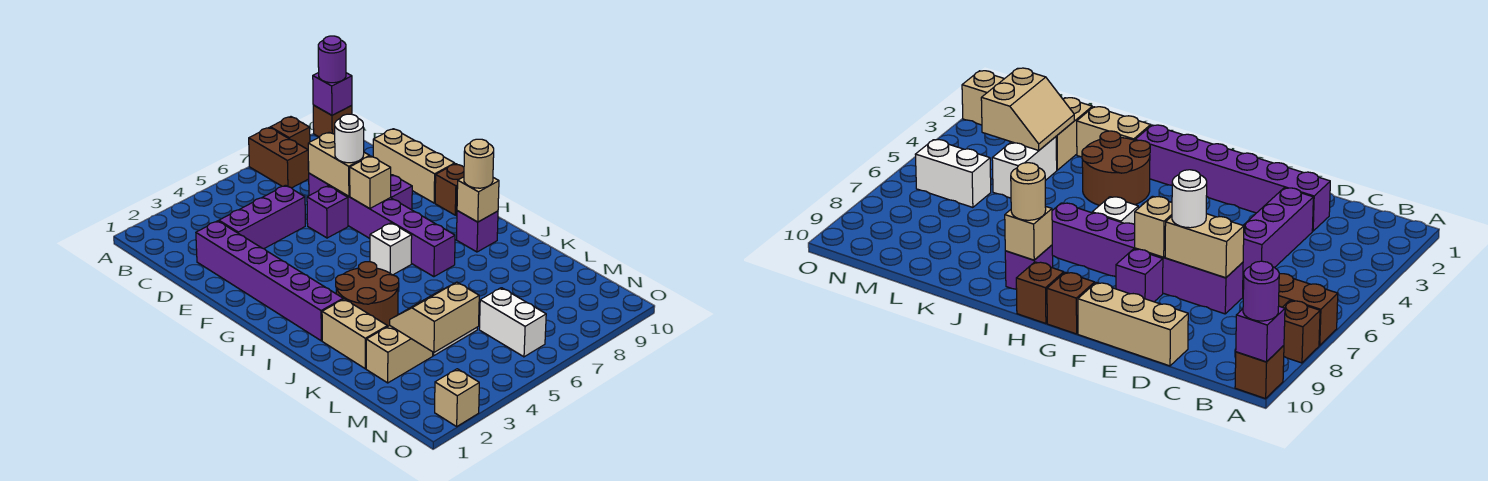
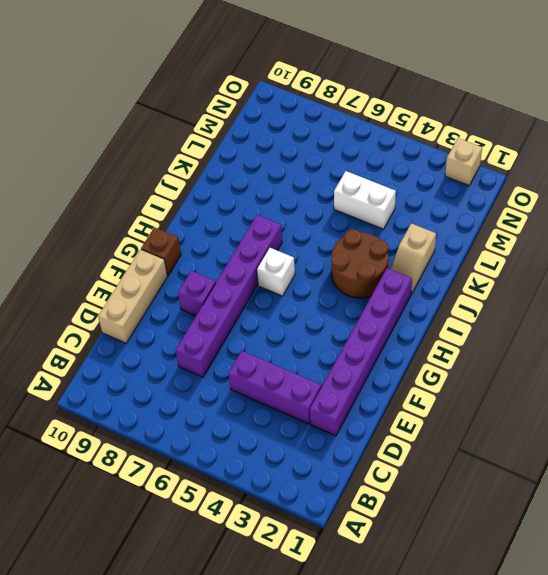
tan slope J2:K2 level 1 top K -> tan brick J2:K2 level 1
none -> brown brick A7:B7 level 1
none -> brown brick A8 level 1
none -> brown brick A10 level 1

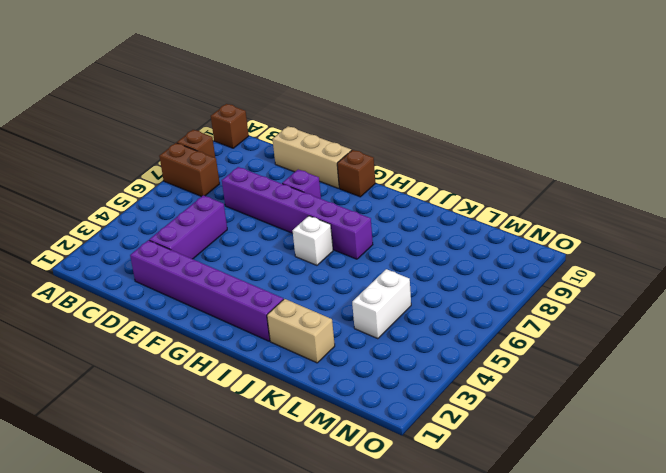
none -> purple brick E6 level 1
none -> brown brick H10 level 1
none -> brown round brick I3:J4 level 1

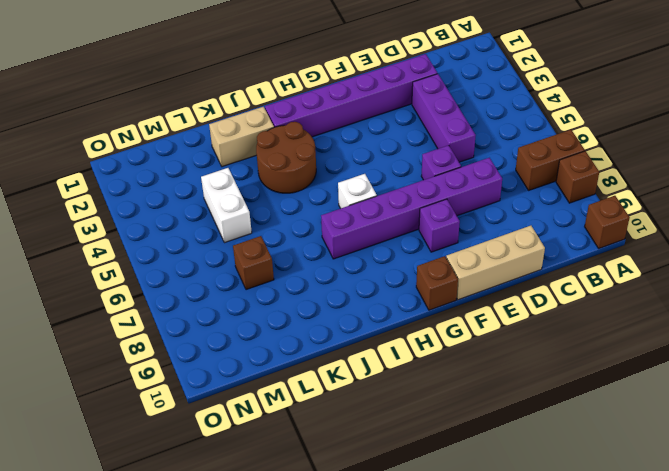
brown brick L7 level 1 -> brown brick H10 level 1
none -> purple brick I9 level 1
none -> tan brick L2:L3 level 1
none -> white brick M6:N6 level 1

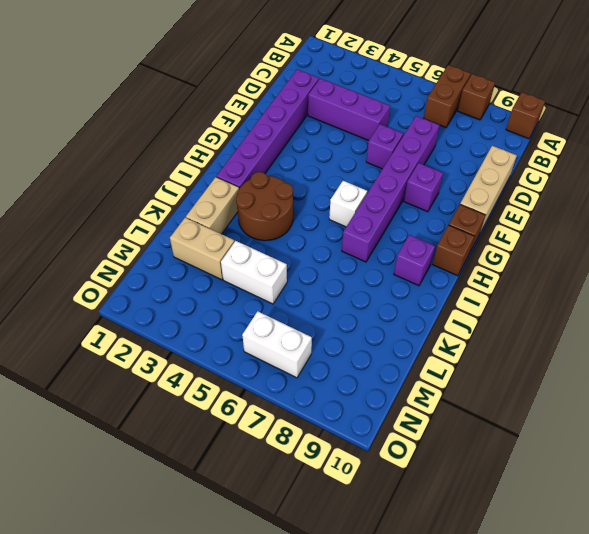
white brick N6:N7 level 1 -> white brick M6:N6 level 1
none -> tan brick O2 level 1
none -> purple brick A10 level 2
none -> tan brick D7:E7 level 2

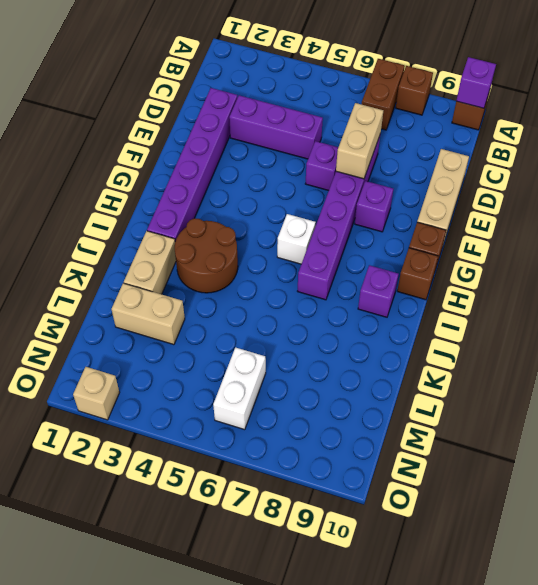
none -> white brick L4:L5 level 1
none -> tan brick F7 level 2
none -> tan brick I9 level 2

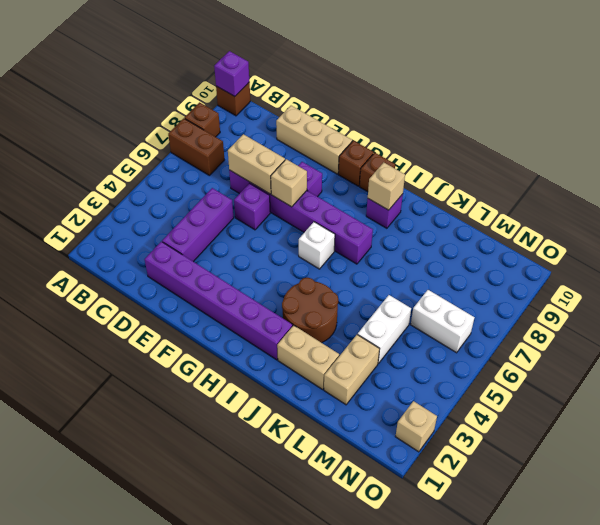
none -> tan slope L3:M4 level 2 top M
none -> purple round brick A10 level 3
none -> white round brick E7 level 3

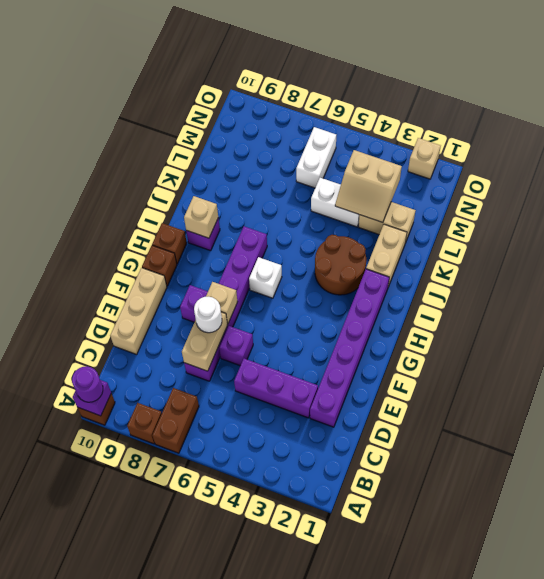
none -> tan round brick I9 level 3

